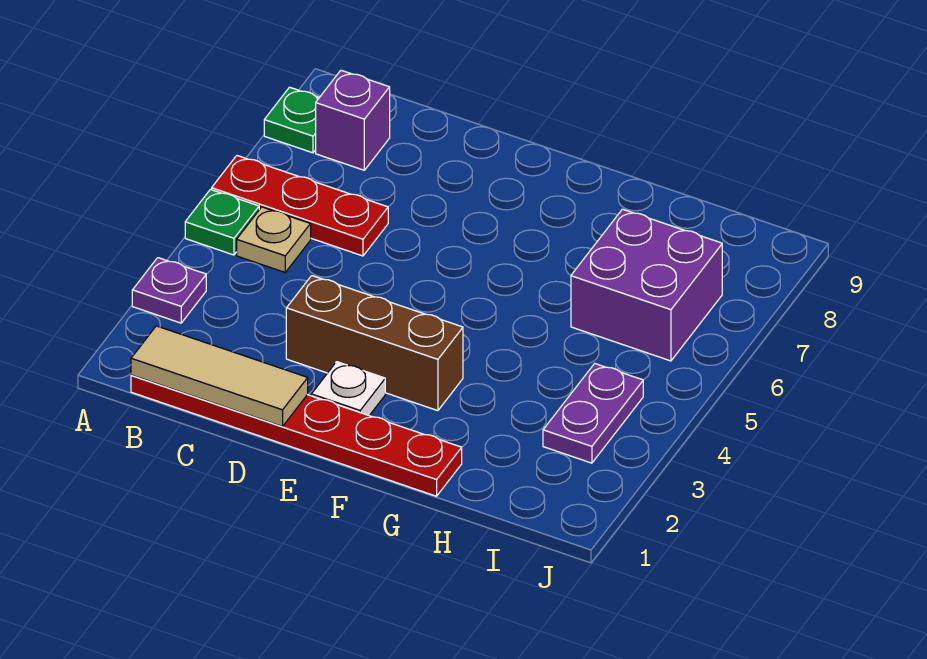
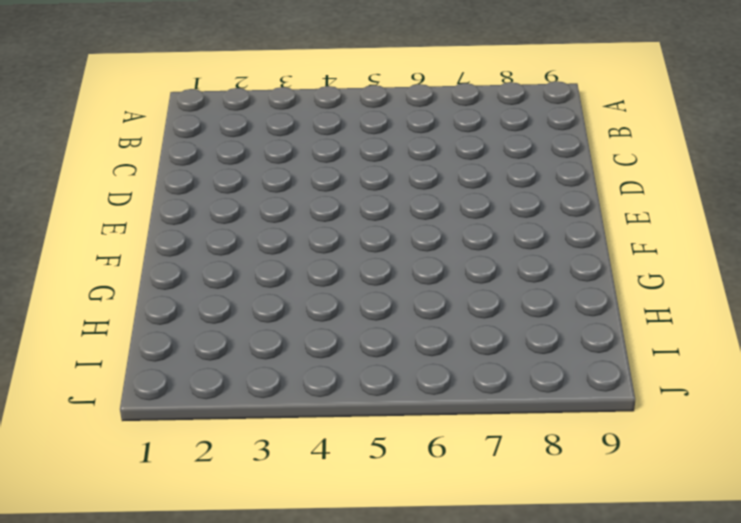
none -> purple plate A3 level 1
none -> green plate A5 level 1
none -> red plate A6:C6 level 1

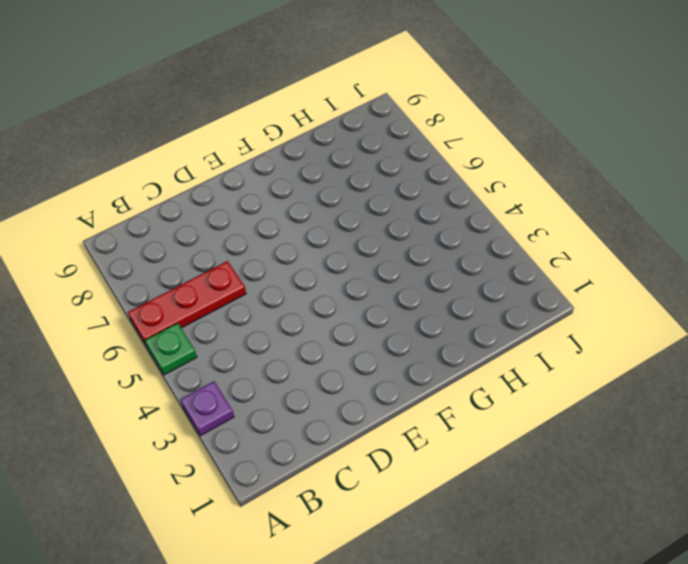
none -> green plate A8 level 1
none -> red plate B1:G1 level 1
none -> tan plate B5 level 1

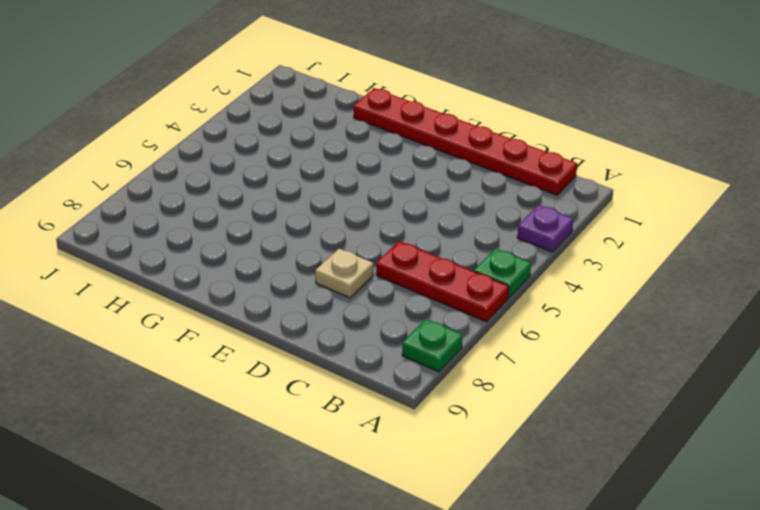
tan plate D7 level 1 -> tan plate B5 level 1
none -> purple brick B8 level 1
none -> brown brick D3:F3 level 1
none -> white plate E2 level 1

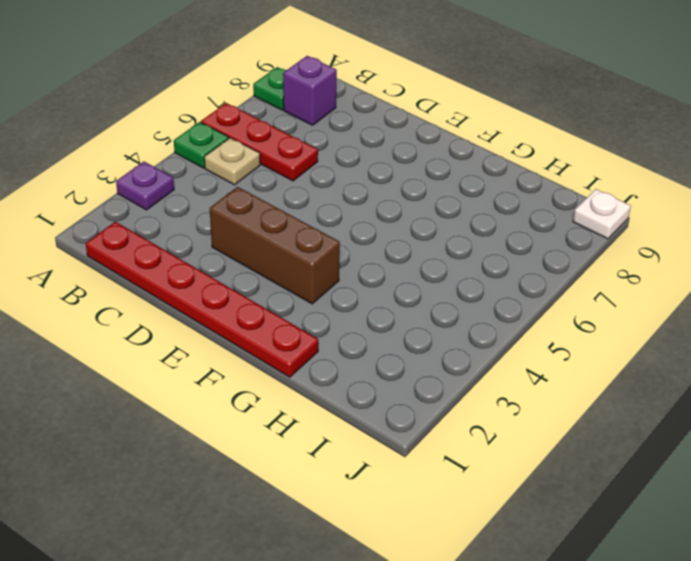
white plate J9 level 1 -> white plate E2 level 1
none -> purple brick H6:I7 level 1
none -> purple plate I3:I4 level 1
none -> tan tile B1:D1 level 2

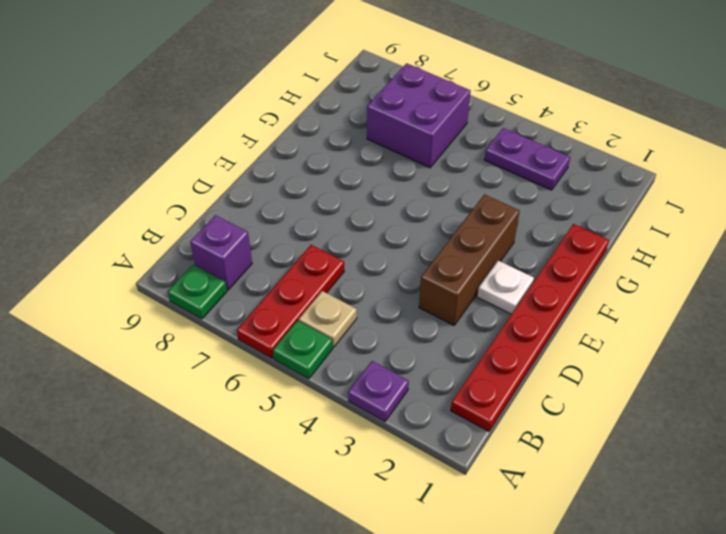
none -> tan tile B1:D1 level 2

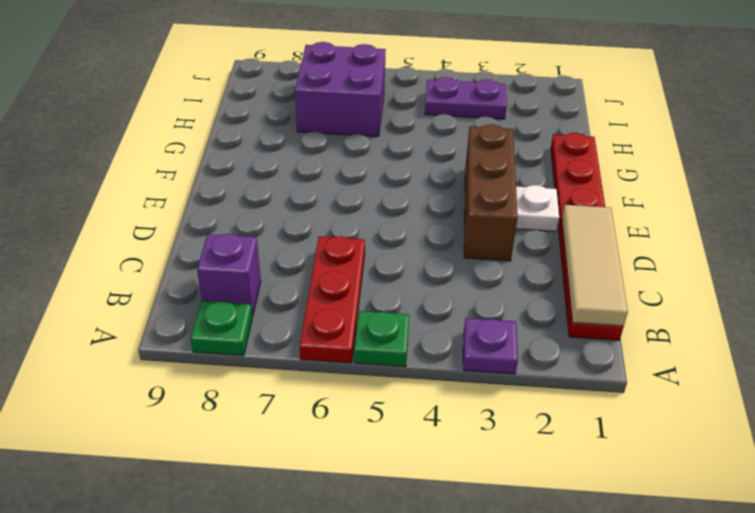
none -> tan plate B5 level 1

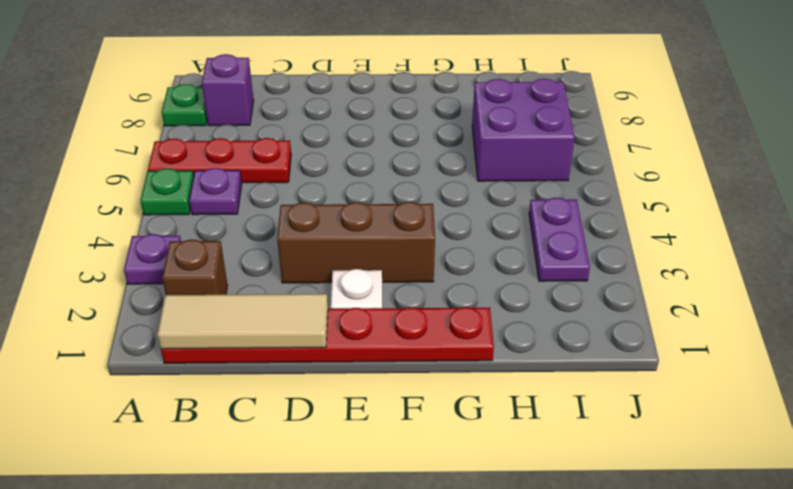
brown brick B2 level 1 -> none
purple plate B5 level 1 -> tan plate B5 level 1

